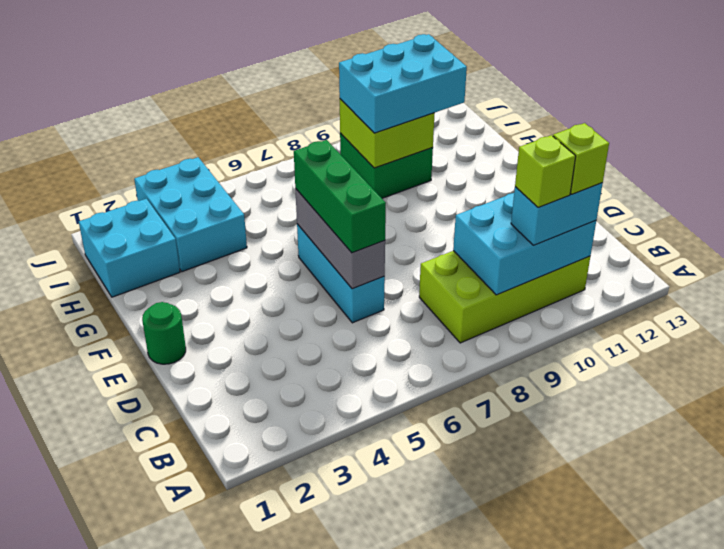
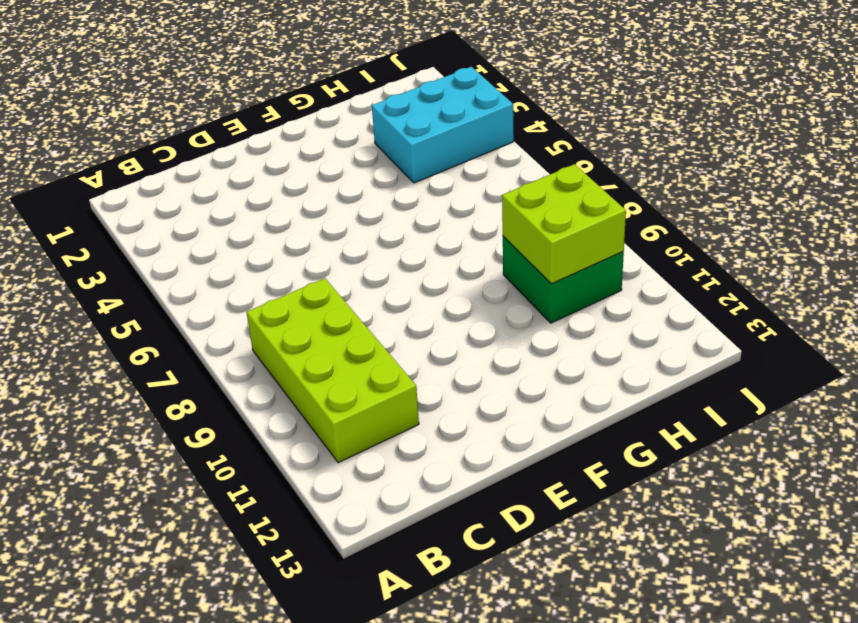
none -> cyan brick D6:F6 level 1
none -> green round brick E1 level 1
none -> cyan brick H1:I2 level 1

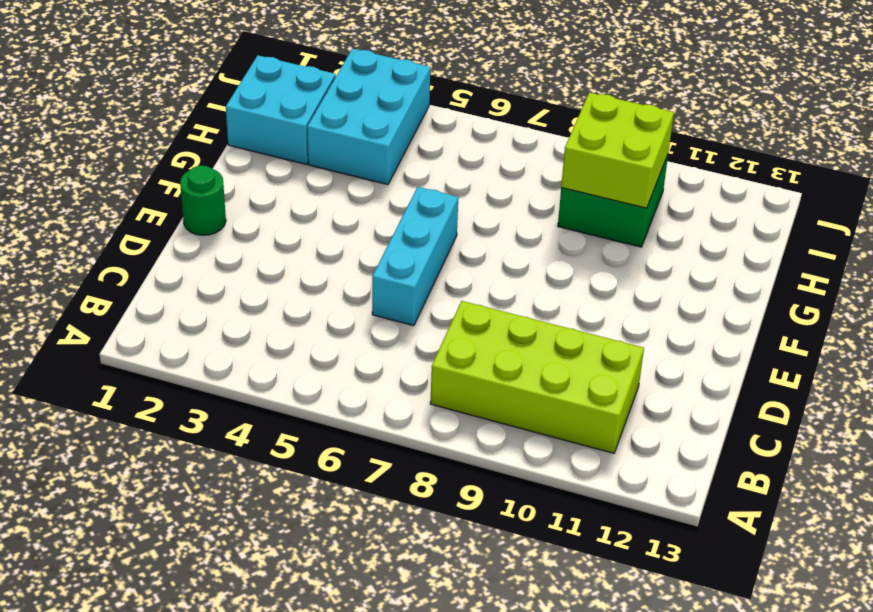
none -> cyan brick B9:C11 level 2
none -> grey brick D6:F6 level 2
none -> cyan brick B10:B11 level 3

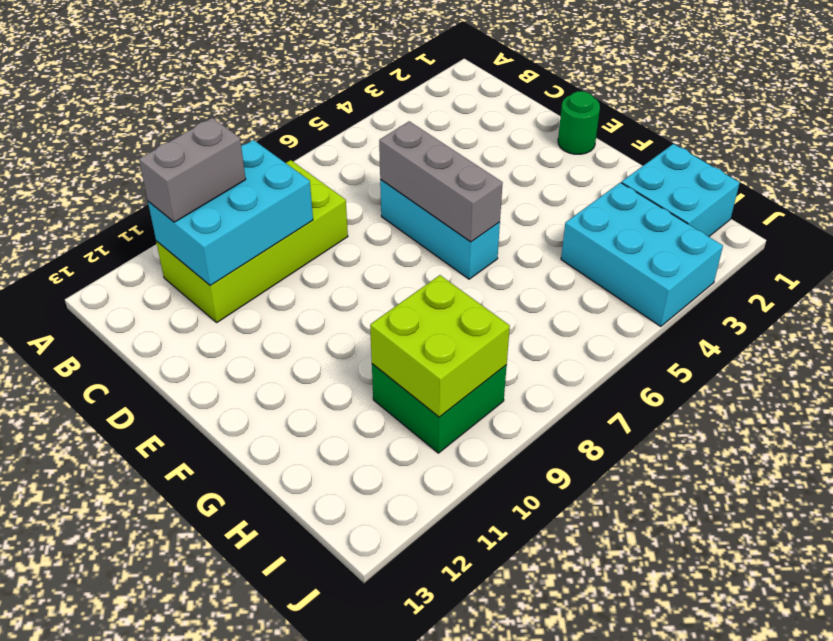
grey brick B10:B11 level 3 -> cyan brick B10:B11 level 3
none -> green brick D6:F6 level 3
none -> cyan brick H9:I11 level 3
none -> lime brick B10 level 4

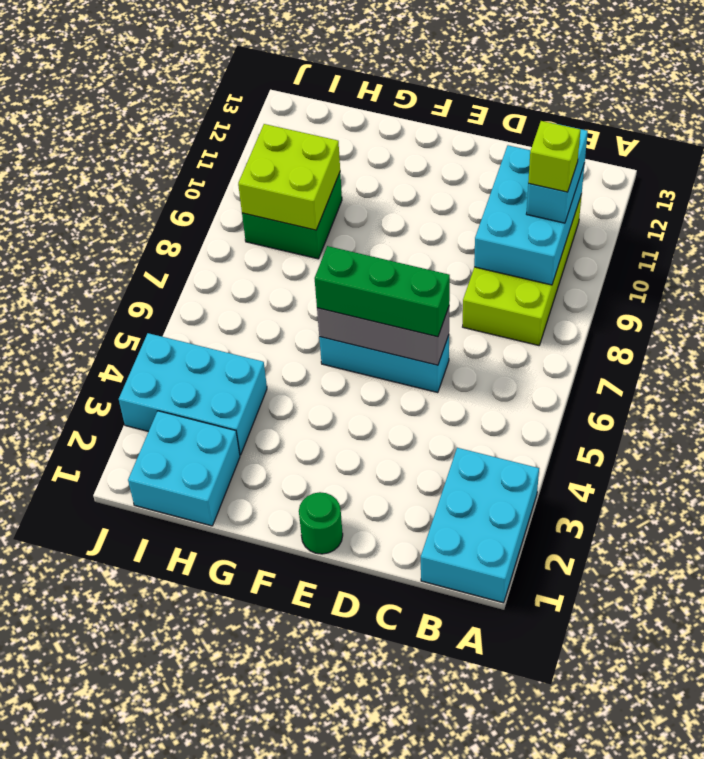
cyan brick A1:B3 level 1 -> cyan brick H9:I11 level 3
none -> lime brick B11 level 4

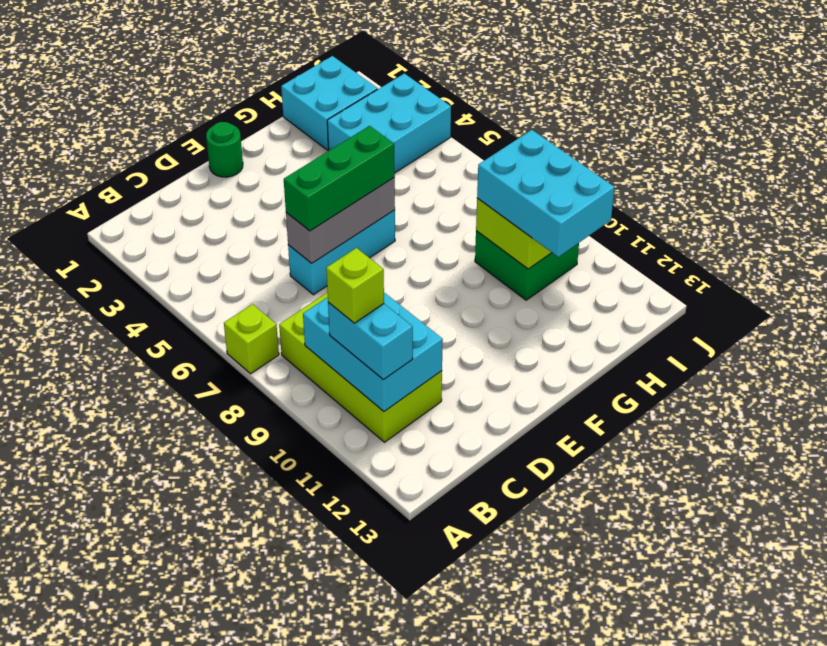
lime brick A7 level 1 -> lime brick B11 level 4

